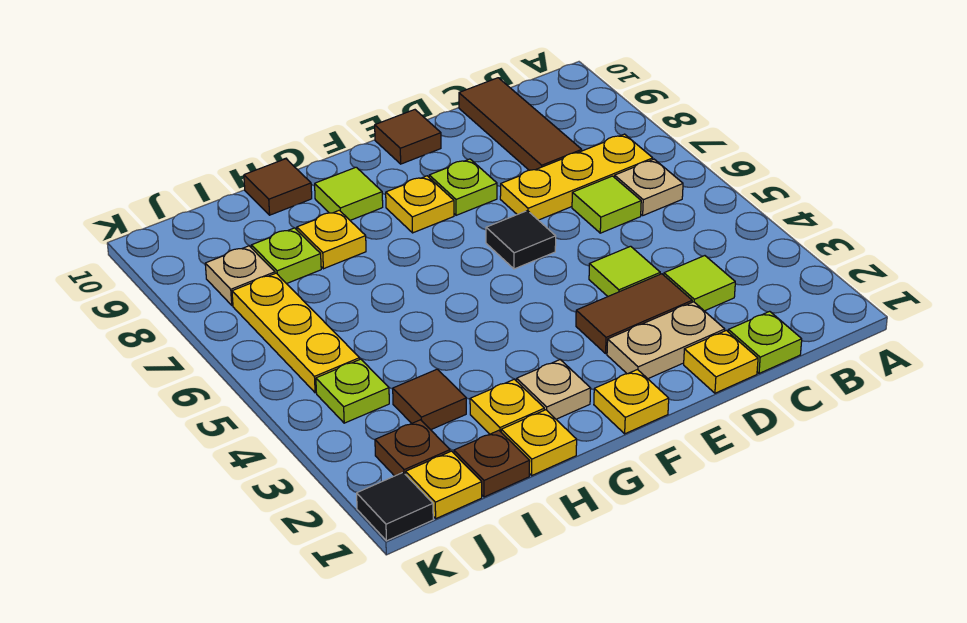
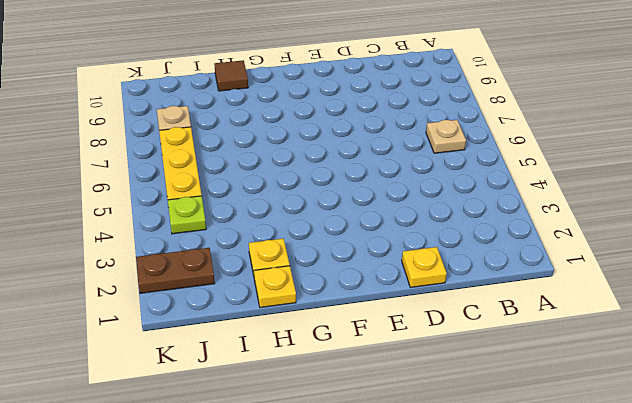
brown plate J2:K2 level 1 -> brown plate J2 level 1
none -> yellow plate B7:D7 level 1
none -> lime plate C1 level 1
none -> lime tile C3 level 1
none -> lime tile C6 level 1

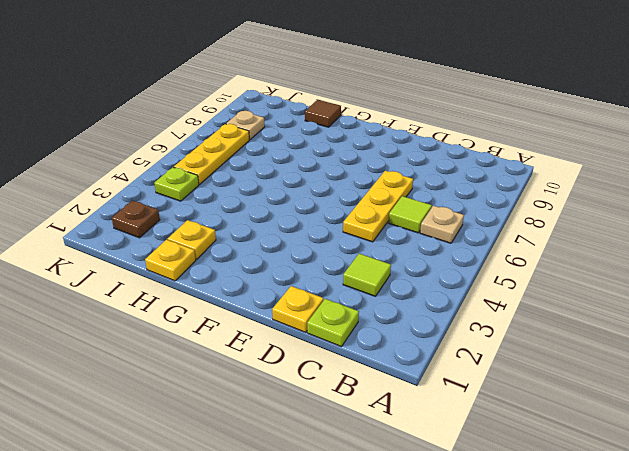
yellow plate D5:D7 level 1 -> yellow plate B7:D7 level 1
none -> brown tile C8:C10 level 1
none -> tan plate D2:E2 level 1
none -> brown tile D3:E3 level 1
none -> lime tile D4 level 1

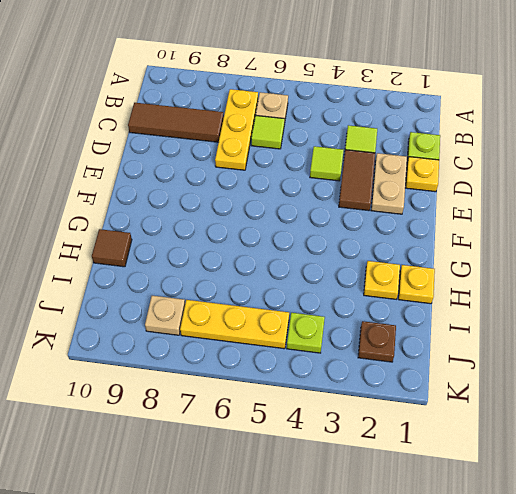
none -> black tile E6 level 1
none -> lime plate E8 level 1
none -> brown tile E10 level 1
none -> yellow plate F1 level 1

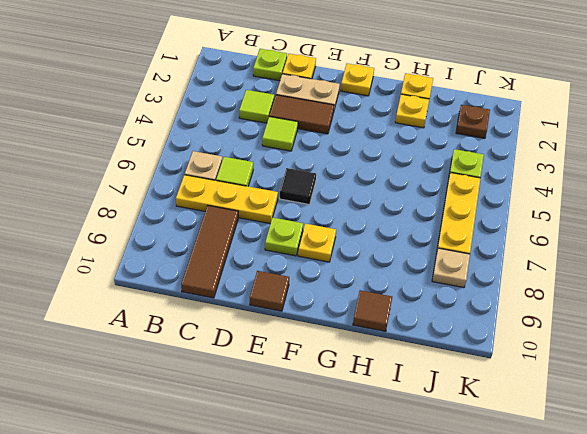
none -> tan plate G2 level 1
none -> lime tile G9 level 1
none -> yellow plate H8 level 1
none -> brown plate I1 level 1

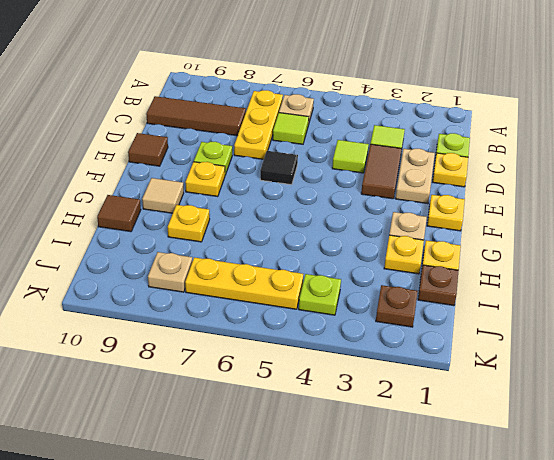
tan tile G9 level 1 -> lime tile G9 level 1
none -> brown tile I3 level 1
none -> lime plate I8 level 1
none -> yellow plate J1 level 1
none -> black tile K1 level 1

